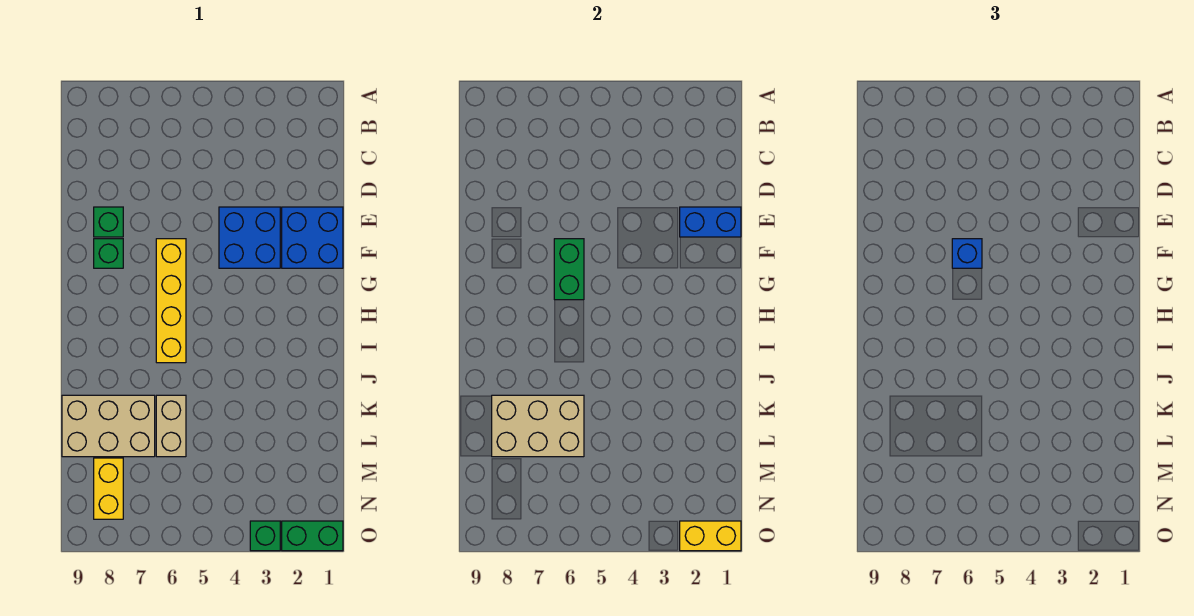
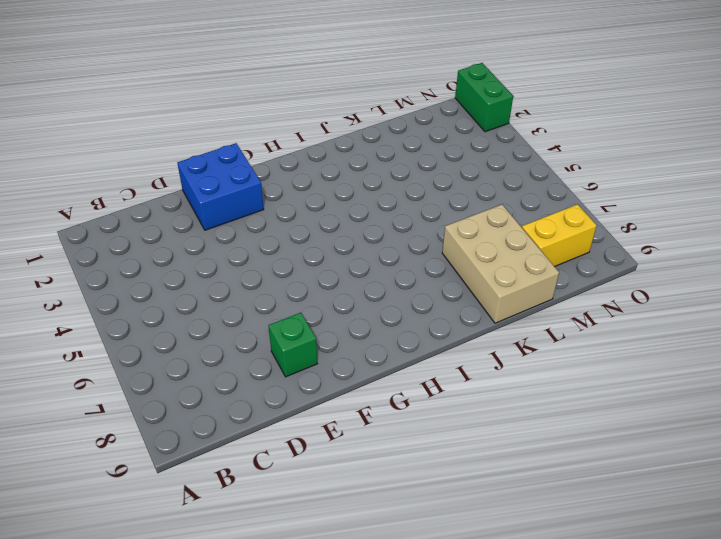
none -> blue brick E3:F4 level 1
none -> yellow brick F6:I6 level 1
none -> green brick F8 level 1

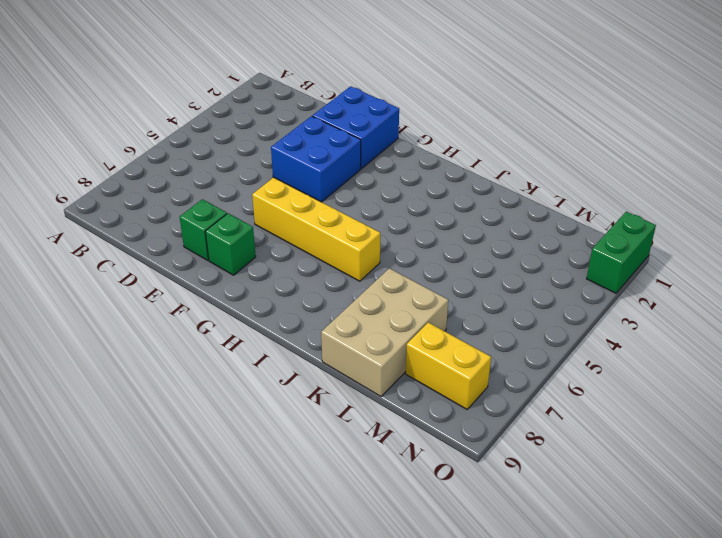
none -> tan brick K6:L6 level 1
none -> green brick O3 level 1
none -> blue brick E1:E2 level 2

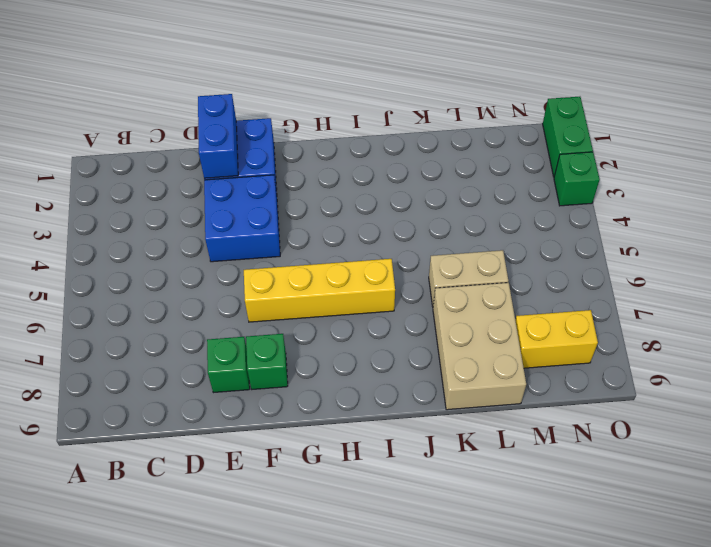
none -> green brick F6:G6 level 2
none -> tan brick K6:L8 level 2
none -> yellow brick O1:O2 level 2

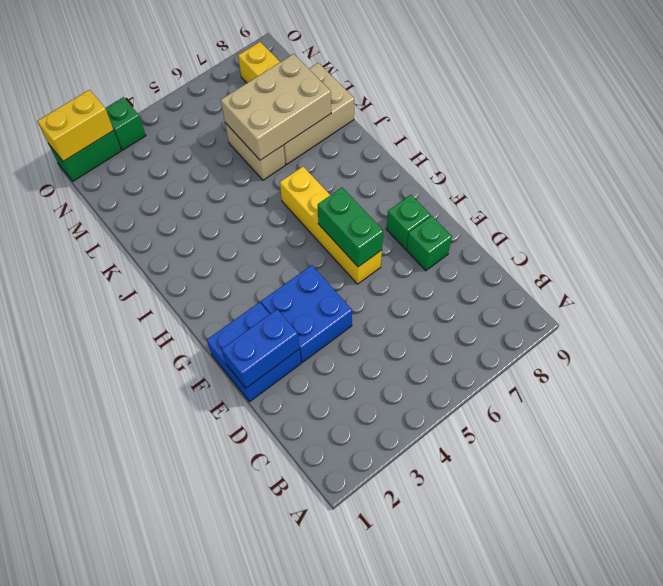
none -> blue brick F6 level 3

